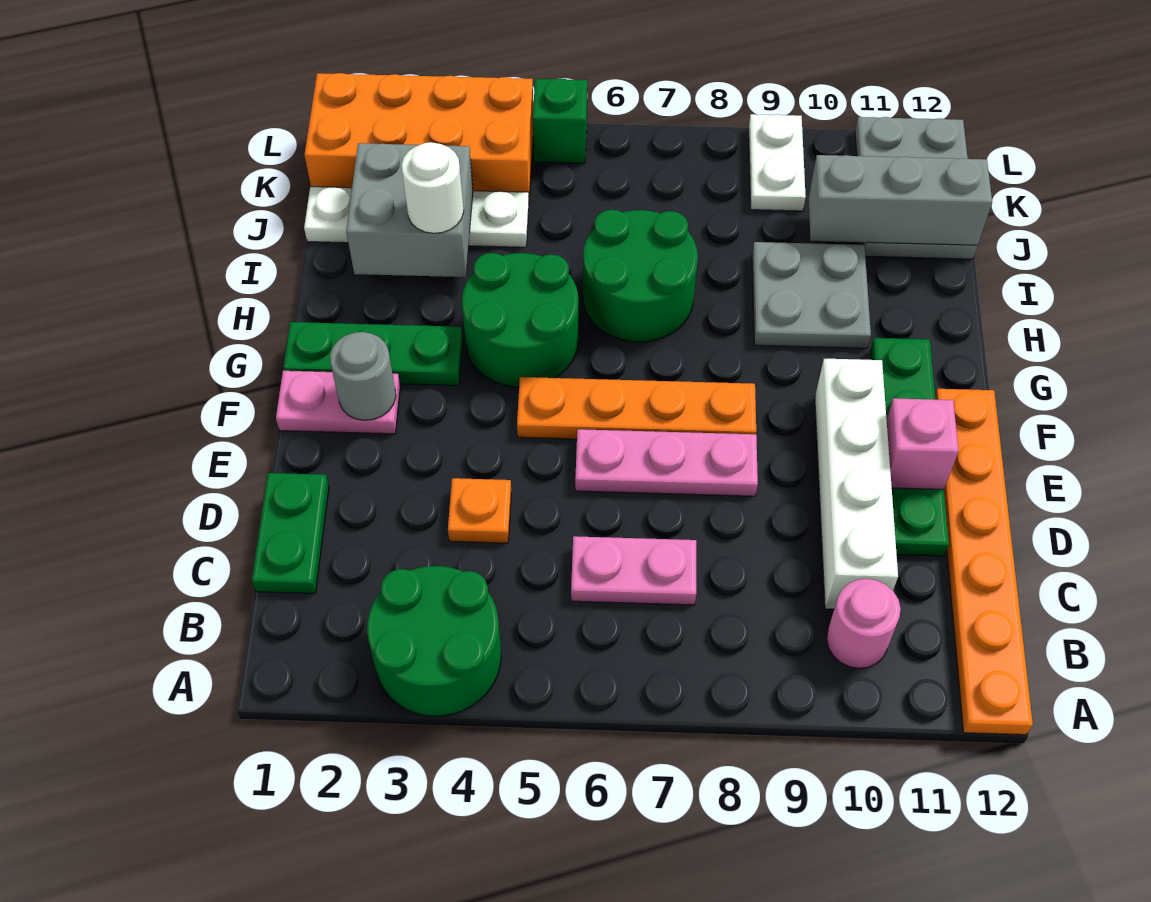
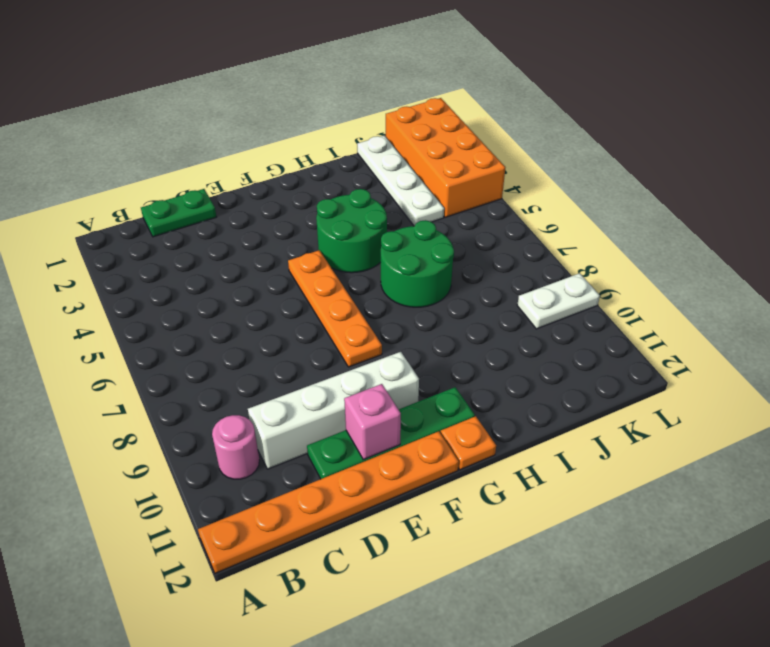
orange plate G12 level 1 -> orange plate D4 level 1
none -> green round brick A3:B4 level 1
none -> pink plate C6:C7 level 1
none -> pink plate E6:E8 level 1

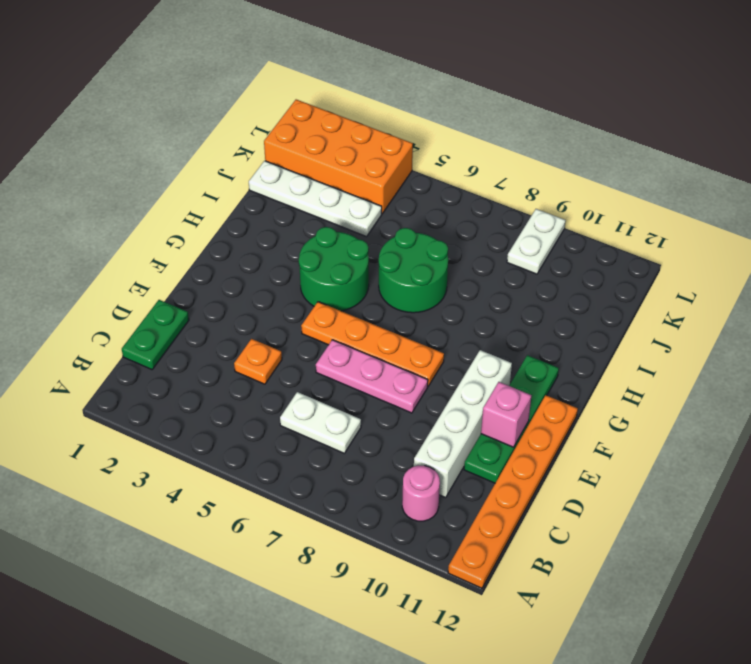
white plate C6:C7 level 1 -> pink plate C6:C7 level 1
none -> green round brick A3:B4 level 1
none -> pink plate F1:F2 level 1
none -> green plate G1:G3 level 1

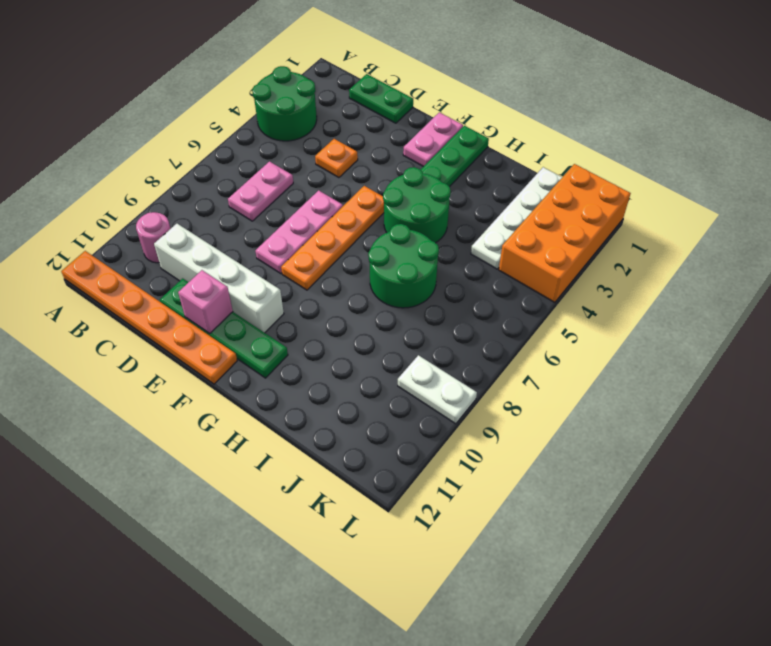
none -> grey plate H9:I10 level 1
none -> grey plate J11:L12 level 1
none -> green brick L5 level 1

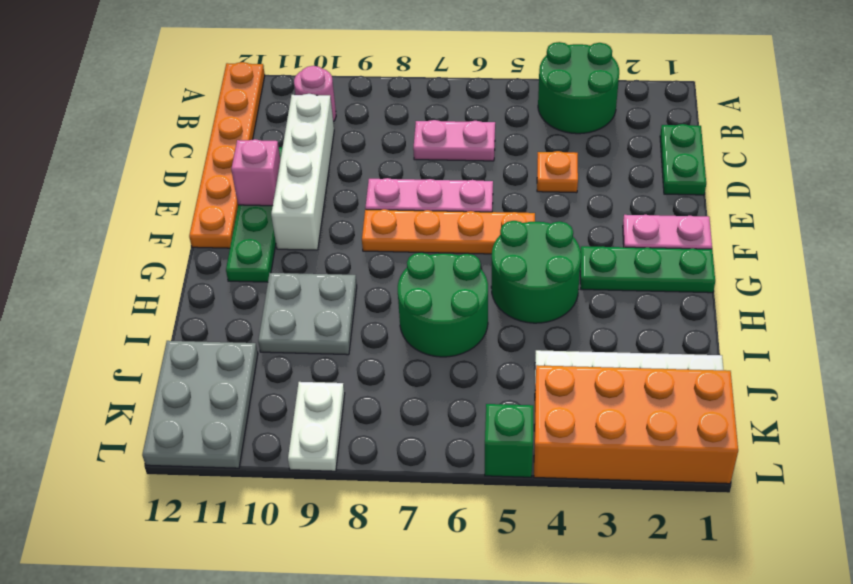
none -> grey round brick F2 level 2
none -> grey brick I2:J3 level 2
none -> grey brick J10:J12 level 2

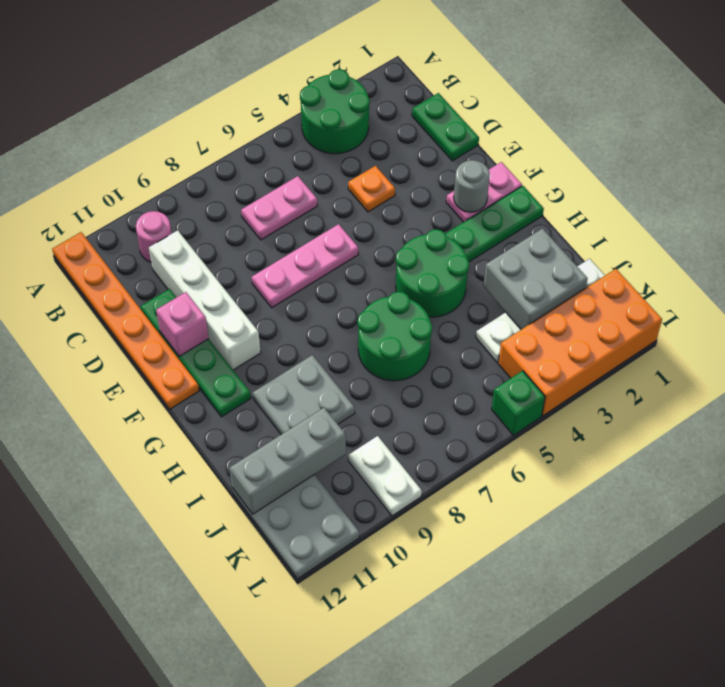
none -> orange plate F5:F8 level 1
none -> white round brick I3 level 3

